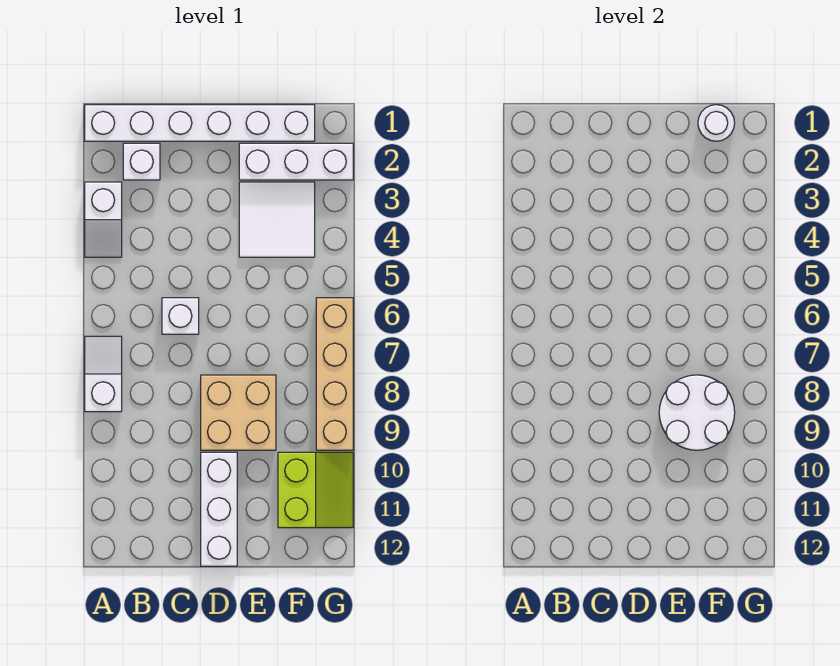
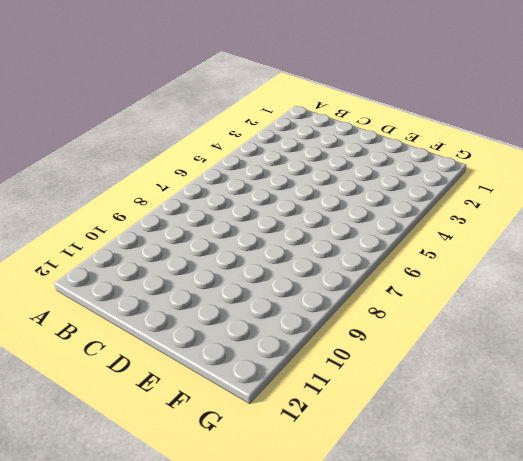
none -> white brick A1:F1 level 1
none -> white slope A3:A4 level 1 top 3
none -> white slope A7:A8 level 1 top 8

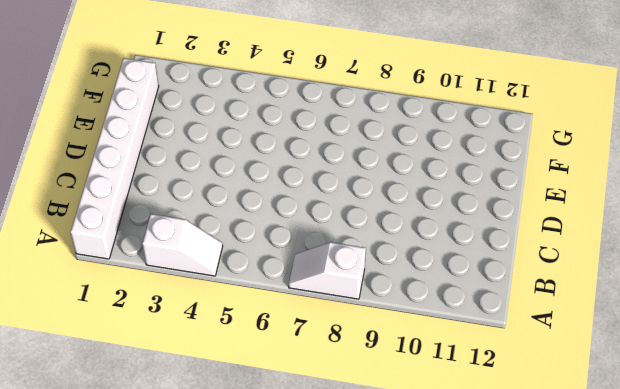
none -> white brick B2 level 1
none -> white brick C6 level 1
none -> tan brick D8:E9 level 1

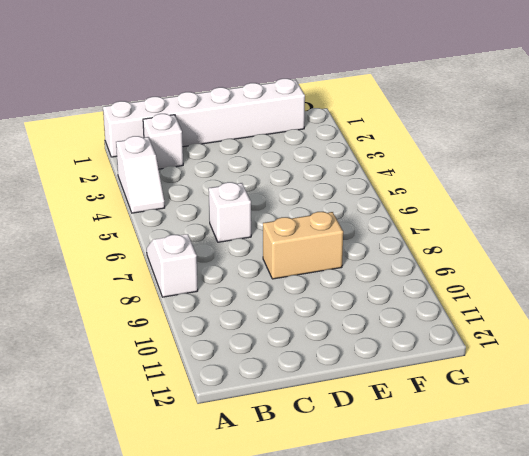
tan brick D8:E8 level 1 -> tan brick D8:E9 level 1
none -> white brick D10:D12 level 1
none -> white brick E2:G2 level 1
none -> white tile E3:F4 level 1

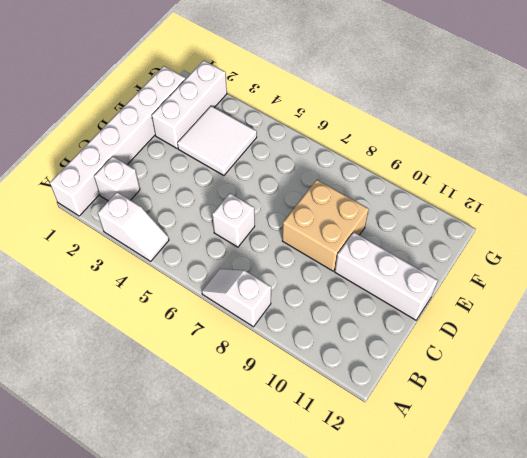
none -> lime slope F10:G11 level 1 top F
none -> tan brick G6:G9 level 1
none -> white round brick E8:F9 level 2

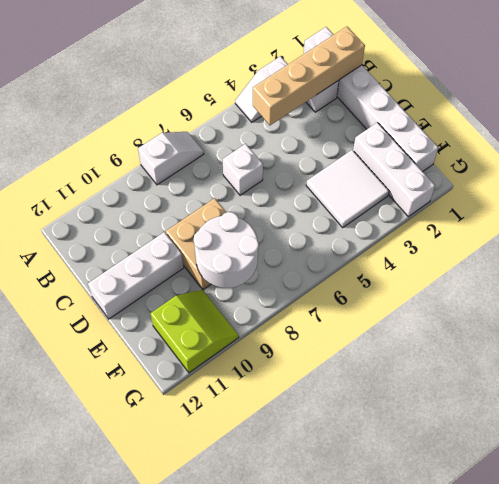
tan brick B1:B4 level 2 -> tan brick G6:G9 level 1
lime slope F10:G11 level 1 top 11 -> lime slope F10:G11 level 1 top F
none -> white round brick F1 level 2

